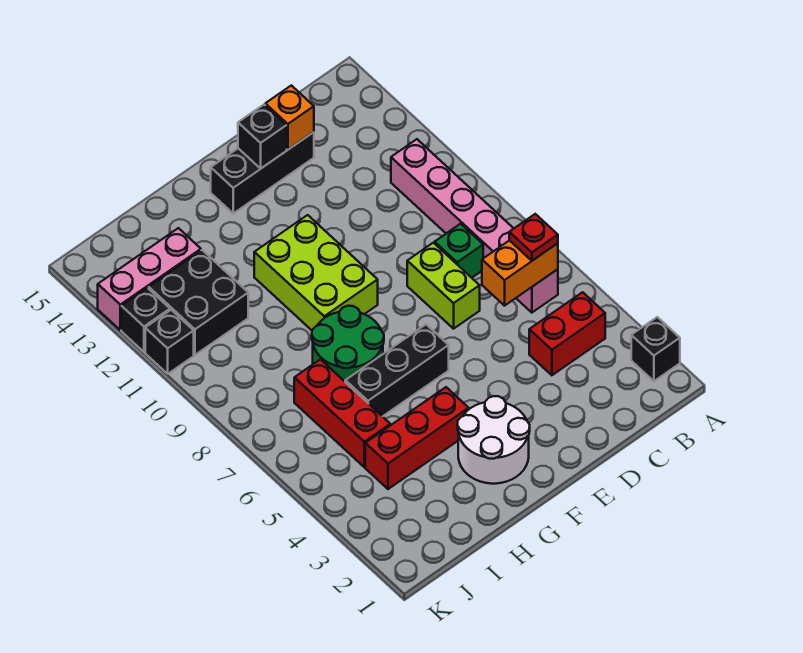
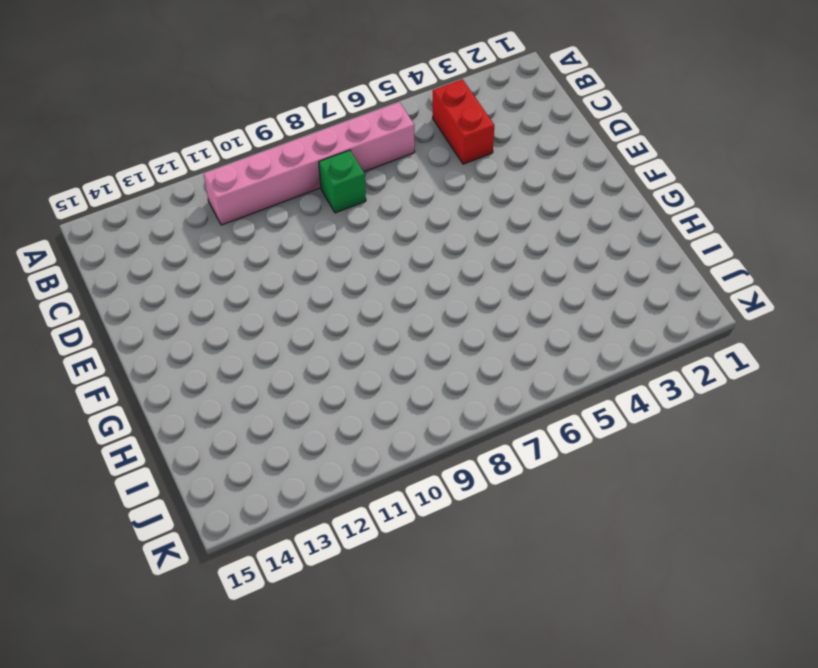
none -> black brick A2 level 1
none -> lime brick D7:D8 level 1
none -> black brick D14:F14 level 1

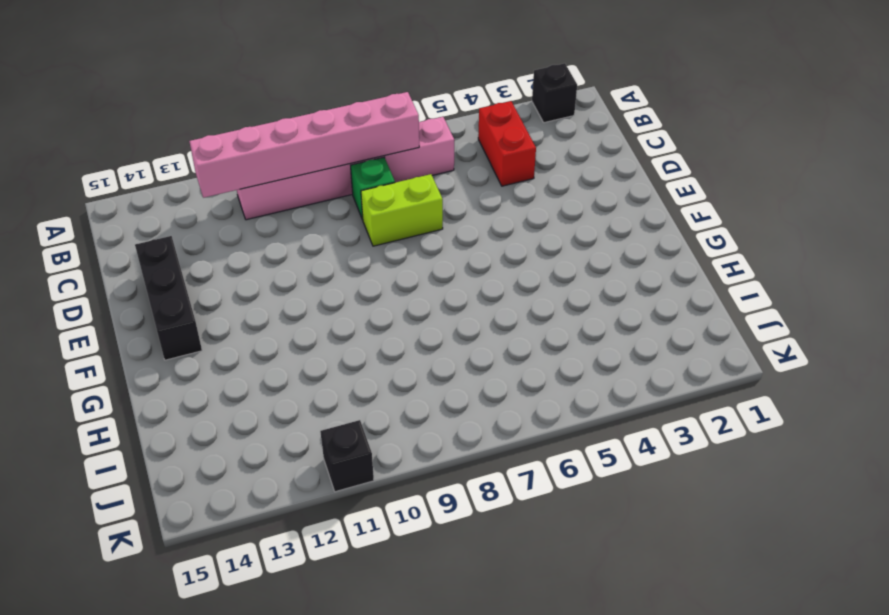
pink brick B7:B12 level 2 -> none
none -> white round brick F2:G3 level 1
none -> black brick F6:H6 level 1
none -> lime brick F9:G11 level 1

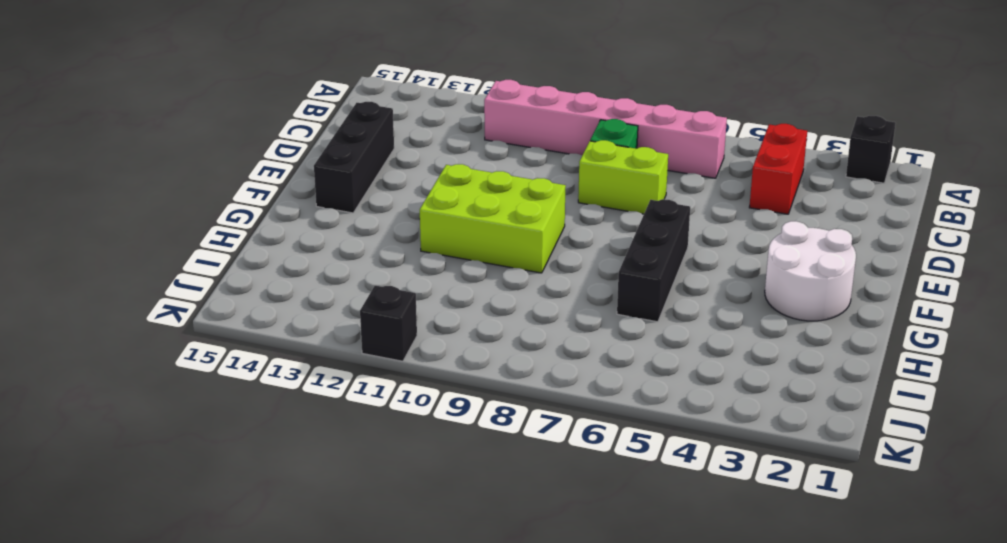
none -> red brick G4:I4 level 1
none -> green round brick G7:H8 level 1
none -> red brick I5:I7 level 1

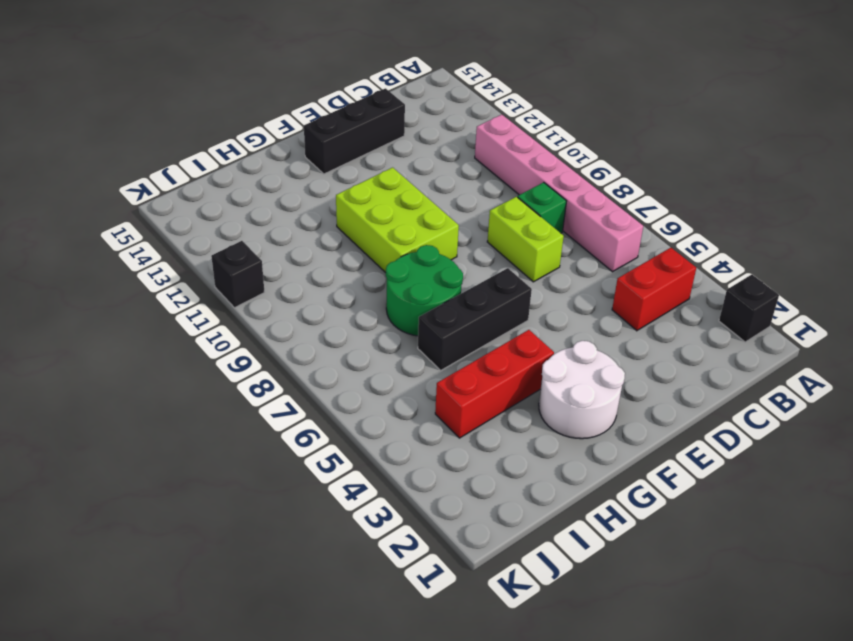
none -> red brick I5:I7 level 1
none -> black brick I11:J12 level 1
none -> pink brick I13:K13 level 1

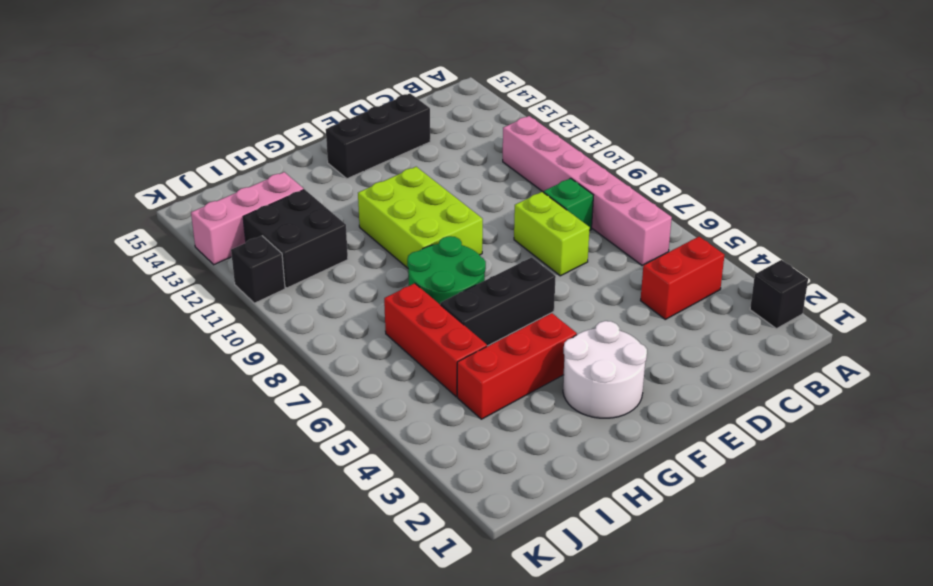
none -> black brick K12 level 1
none -> orange brick B6:C6 level 2
none -> orange brick D14 level 2

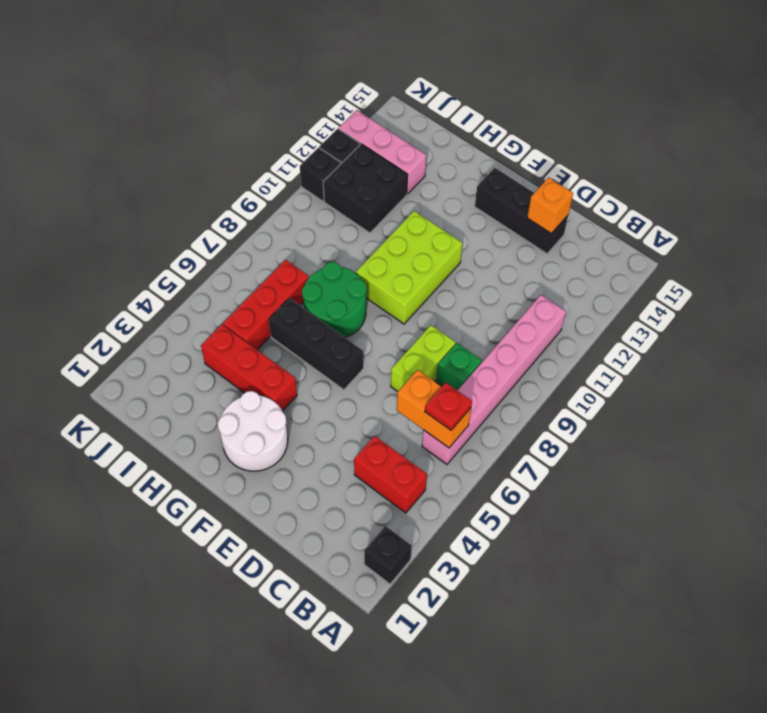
none -> black brick E14 level 2

